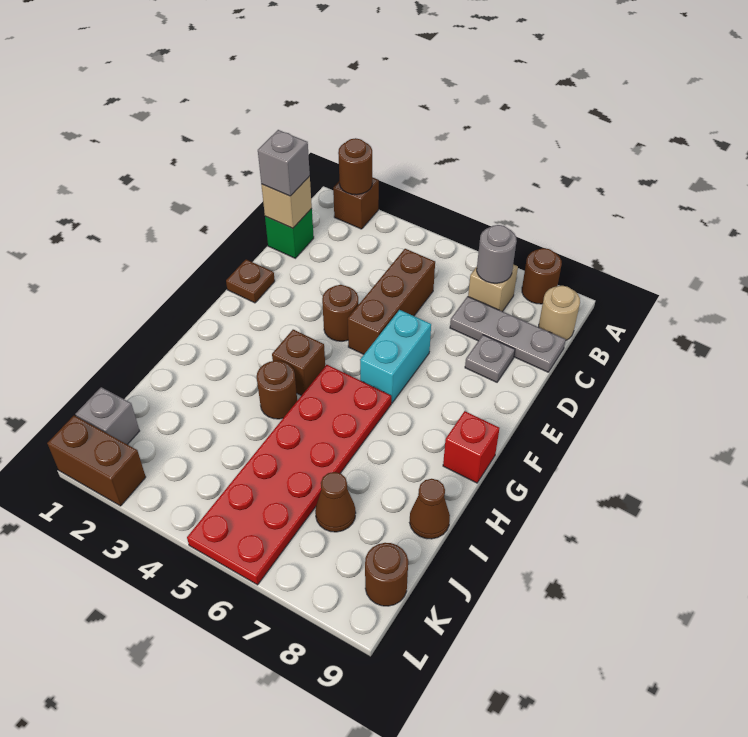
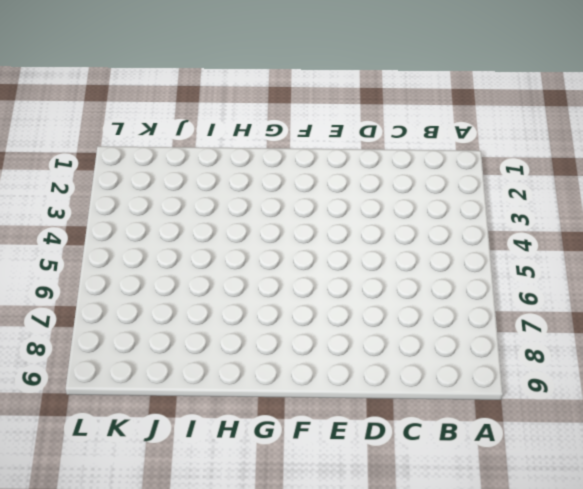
none -> brown brick A2 level 1
none -> brown round brick A8 level 1
none -> tan brick B7 level 1

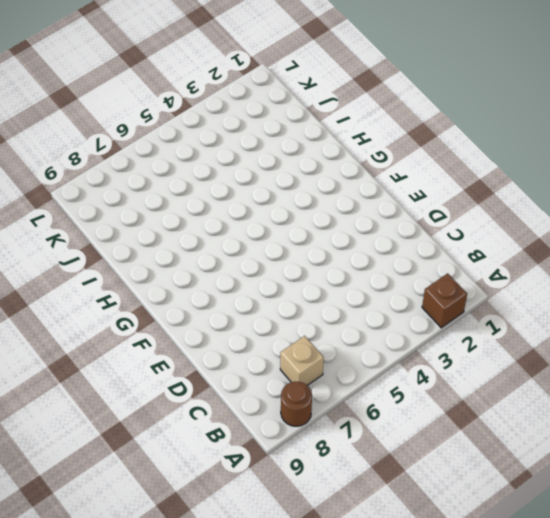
none -> tan round brick B9 level 1
none -> green brick C1 level 1
none -> brown brick C5:E5 level 1

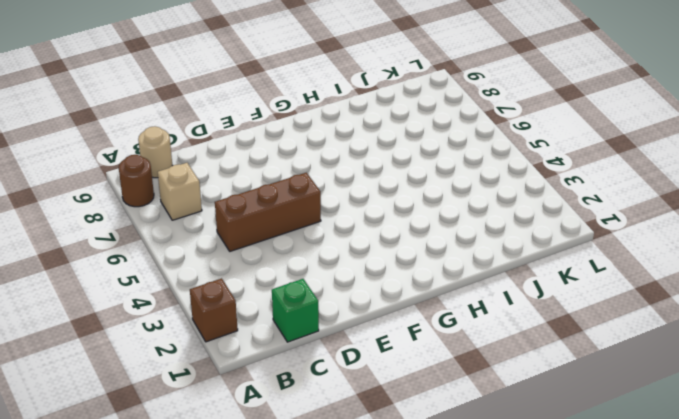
none -> grey plate C7:C9 level 1
none -> grey plate D8 level 1
none -> brown plate E1 level 1

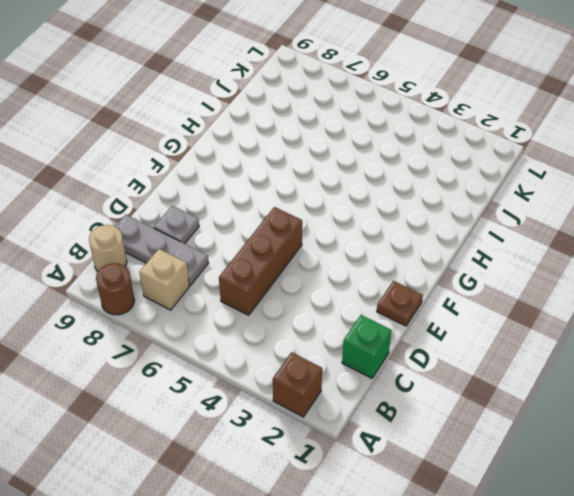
none -> brown round brick E4 level 1
none -> cyan brick E6:F6 level 1
none -> brown brick G4 level 1

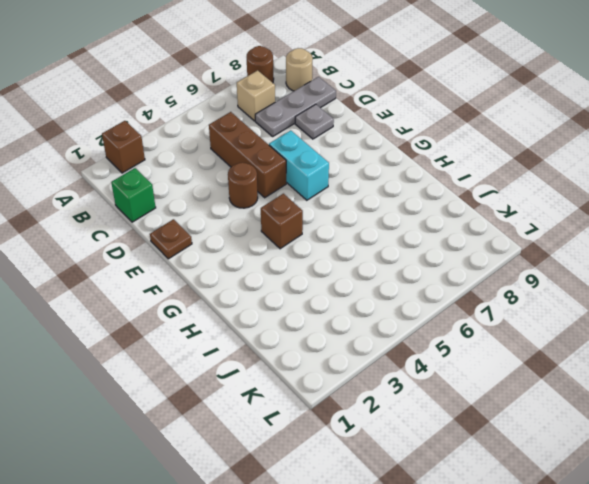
none -> red plate G5:L6 level 1
none -> red brick G9 level 1
none -> brown round brick H4 level 1

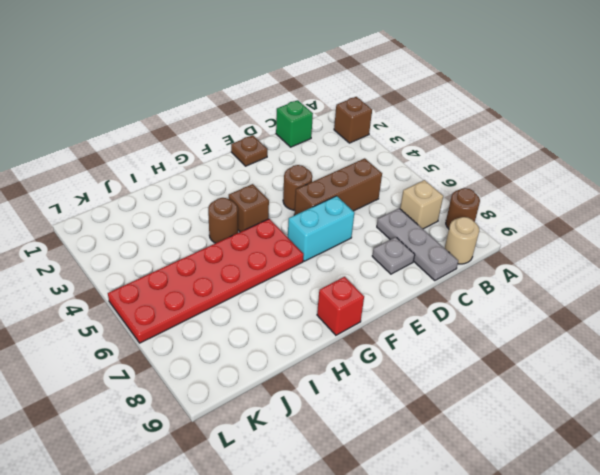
none -> brown cone I9 level 1
none -> brown cone J7 level 1
none -> grey brick K1 level 1

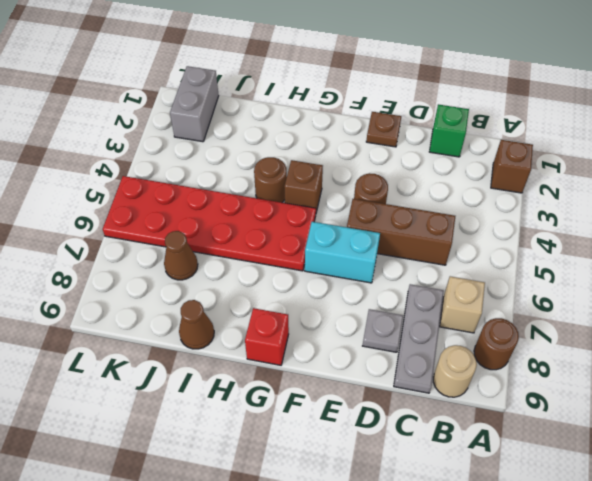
grey brick K1:K2 level 1 -> grey brick K1 level 1
none -> brown round brick K9 level 1
none -> brown brick L1:L2 level 1
none -> brown round brick A2 level 2

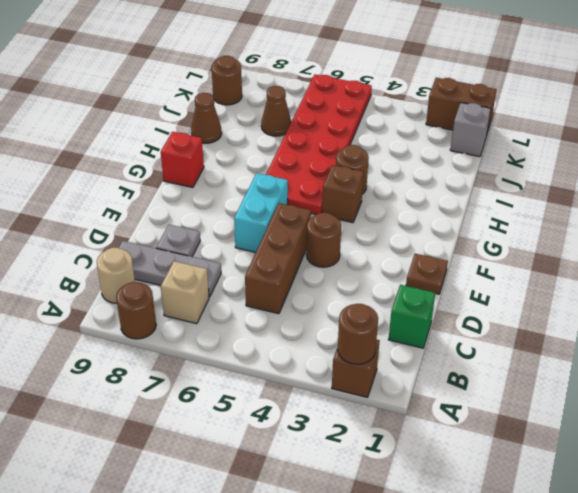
none -> grey round brick B7 level 2
none -> tan brick C1 level 2
none -> grey brick C1 level 3

